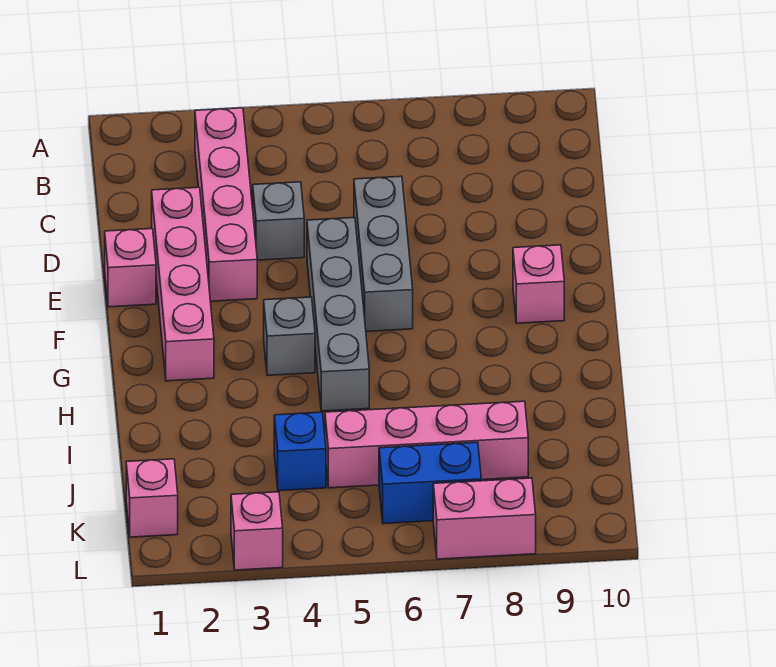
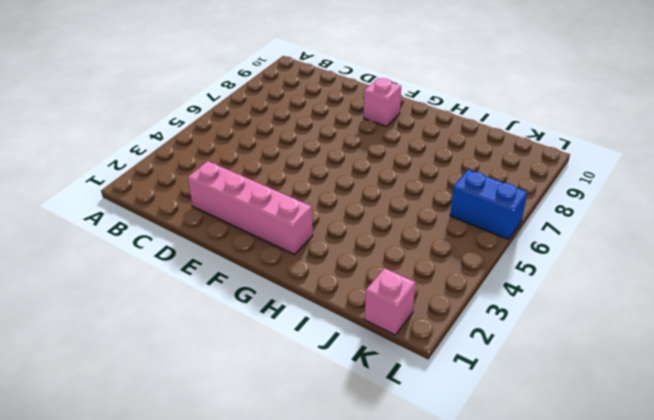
blue brick K6:L6 level 1 -> blue brick K6:K7 level 1
none -> pink brick B3:E3 level 1
none -> grey brick D4 level 1
none -> grey brick D6:F6 level 1

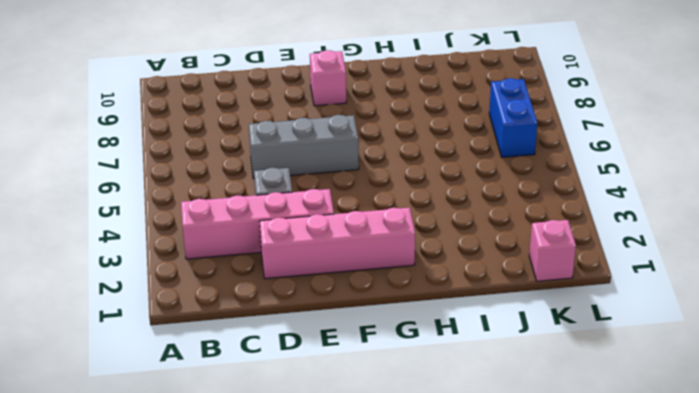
none -> pink brick E1 level 1
none -> grey brick E5:H5 level 1
none -> grey brick G4 level 1

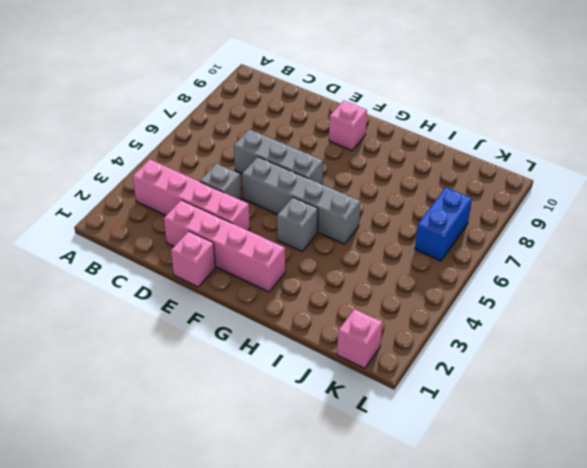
none -> blue brick J4 level 1
none -> pink brick J5:J8 level 1
none -> pink brick L3 level 1

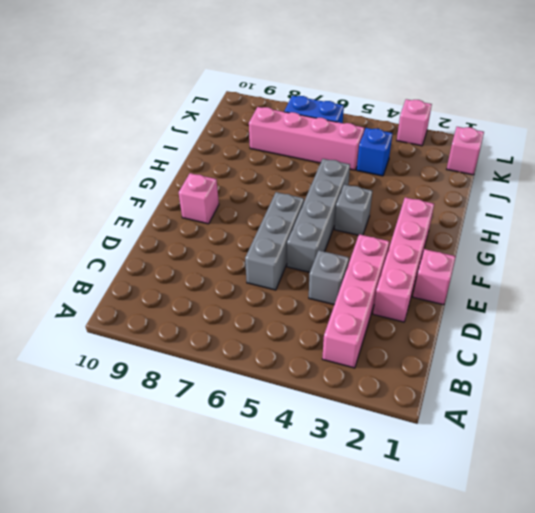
none -> pink brick L7:L8 level 1

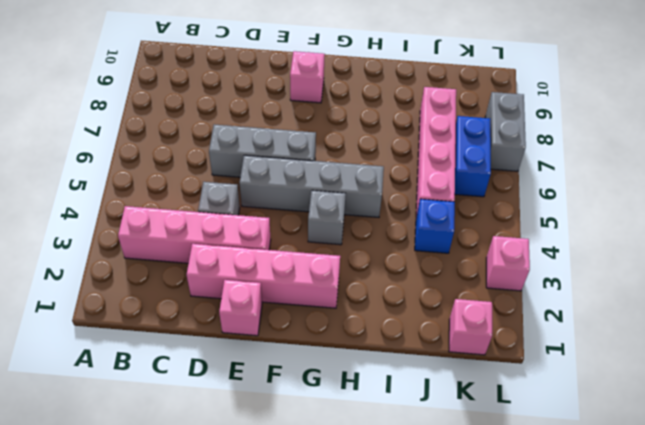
grey brick L7:L8 level 1 -> pink brick L7:L8 level 1

